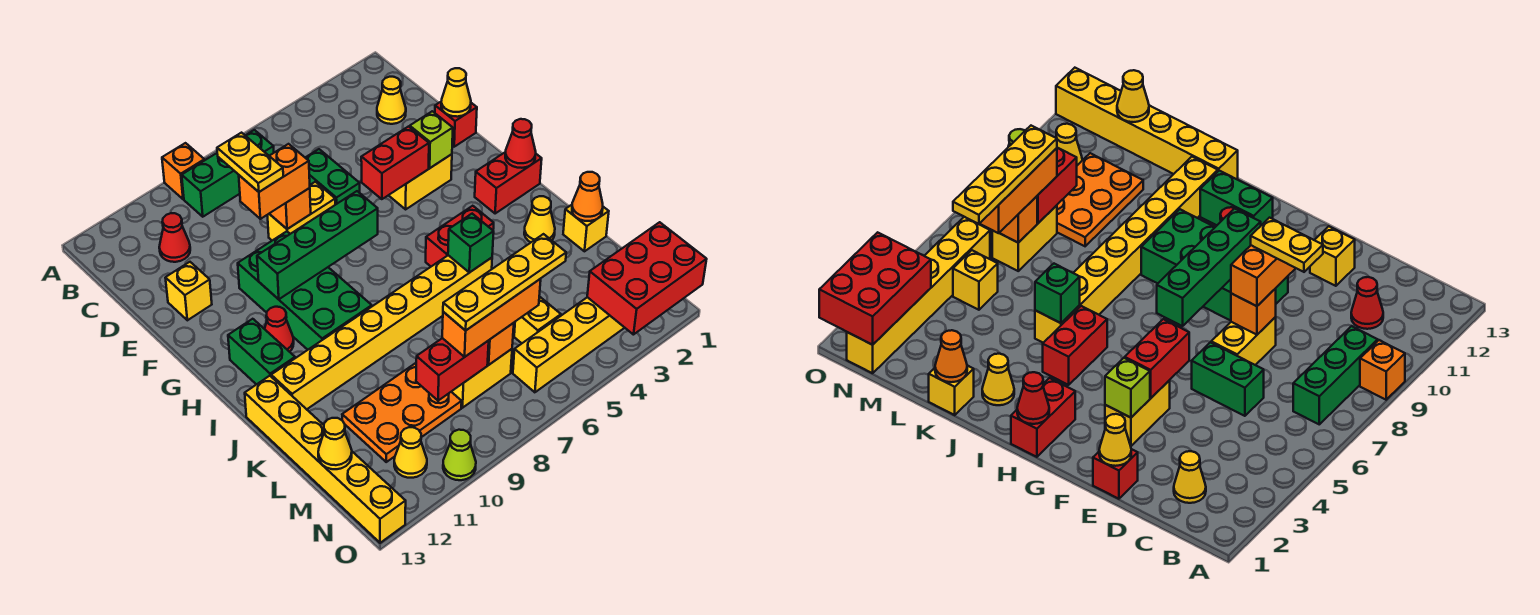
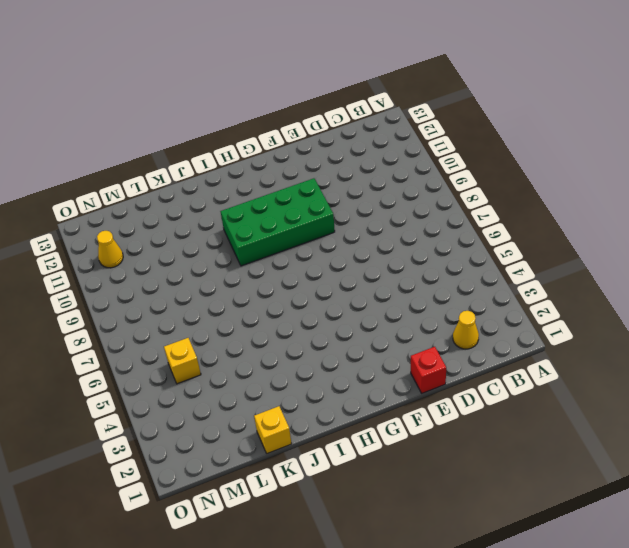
none -> orange brick A9 level 1
none -> green brick B7:B9 level 1
none -> red cone C11 level 1
none -> green brick D6:E6 level 1

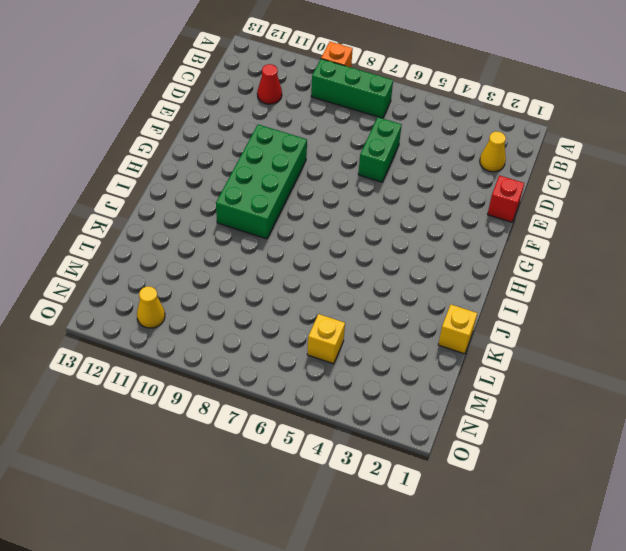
none -> yellow brick E7:E8 level 1
none -> yellow brick E12 level 1
none -> yellow brick F3:F4 level 1
none -> red brick H1:H2 level 1

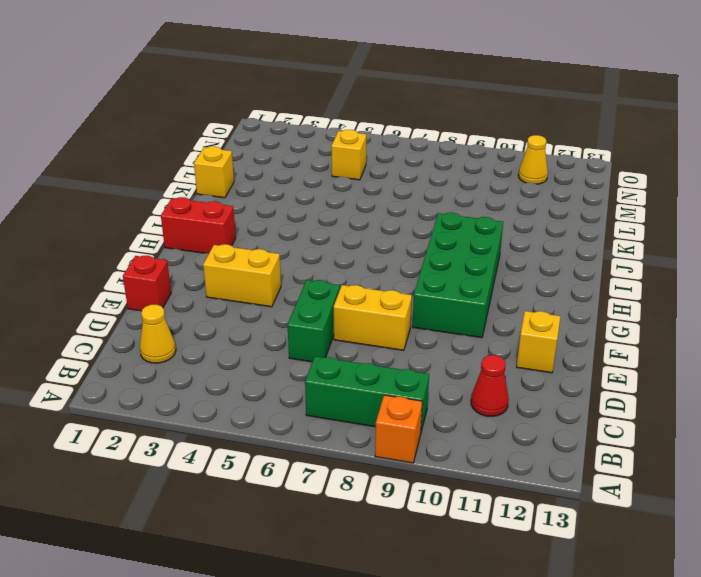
none -> red cone H11 level 1
none -> green brick H12:I12 level 1
none -> red brick I4:I5 level 1
none -> yellow cone J2 level 1

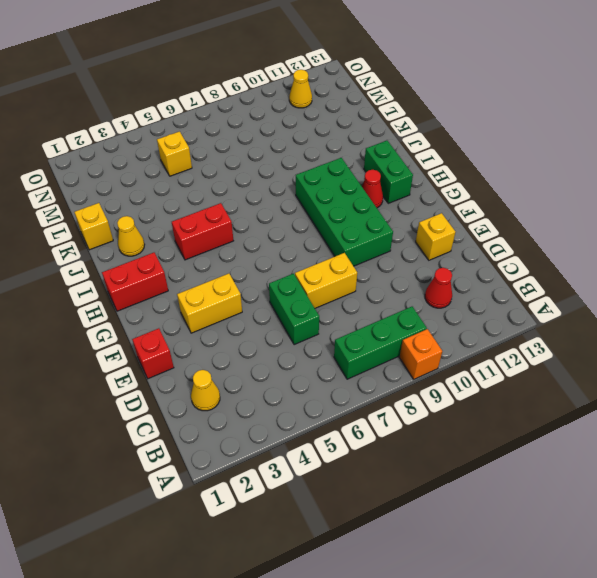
none -> yellow brick J5:J12 level 1
none -> yellow brick J13:O13 level 1
none -> orange plate L9:M11 level 1
none -> yellow brick M7:M8 level 1

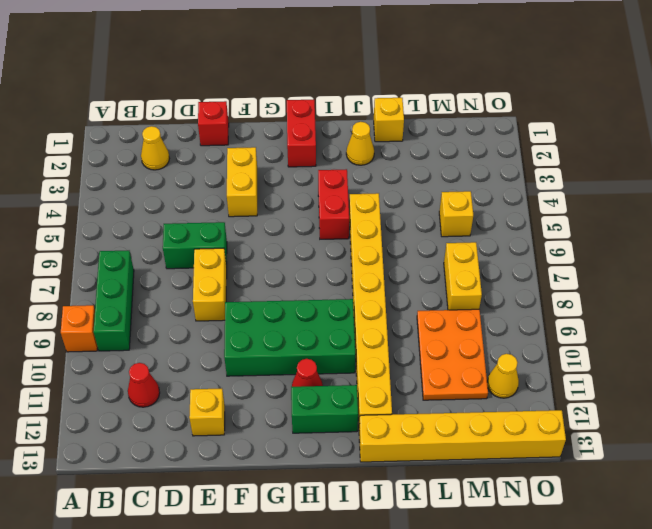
none -> yellow brick N1:N6 level 1
none -> lime cone O10 level 1
none -> yellow cone E1 level 2
none -> orange brick E8 level 2

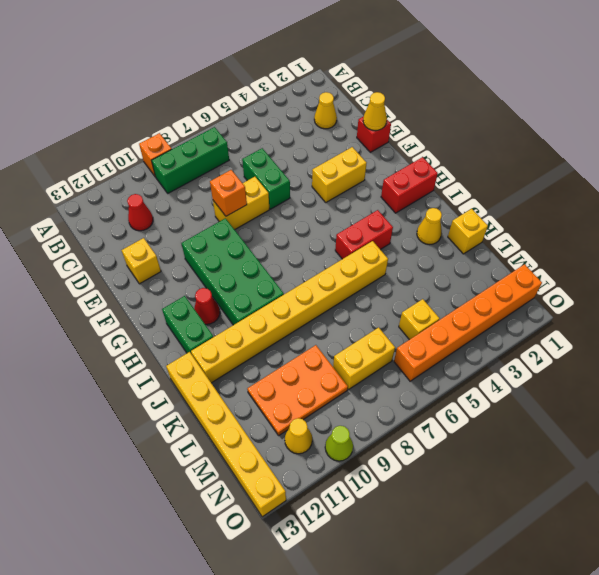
orange brick N1:N6 level 1 -> yellow brick N1:N6 level 1
none -> lime brick F3 level 2
none -> red brick F4:F5 level 2
none -> green brick G7:G10 level 2
none -> red cone H1 level 2

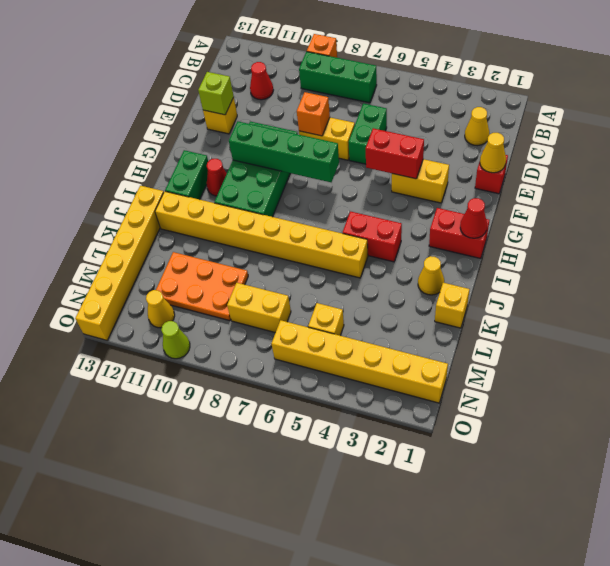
lime brick E12 level 2 -> lime brick F3 level 2
none -> green brick J5 level 2
none -> orange cone K1 level 2
none -> orange brick M7 level 2
none -> red brick M8:M9 level 2

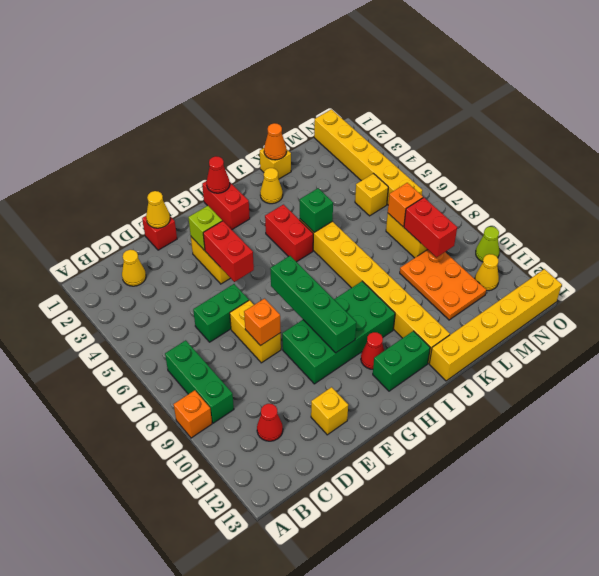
none -> yellow cone M13 level 2
none -> red brick N1:O3 level 2
none -> orange brick E8:E9 level 3
none -> orange brick M6:M8 level 3

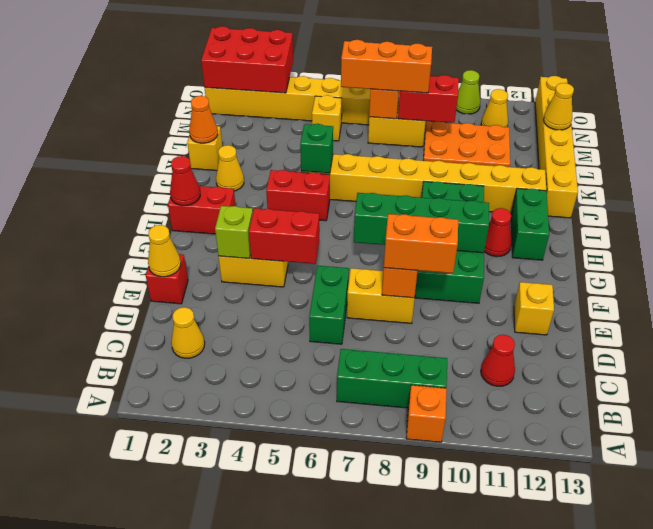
none -> yellow plate D9:E9 level 4
none -> yellow plate M5:M8 level 4

